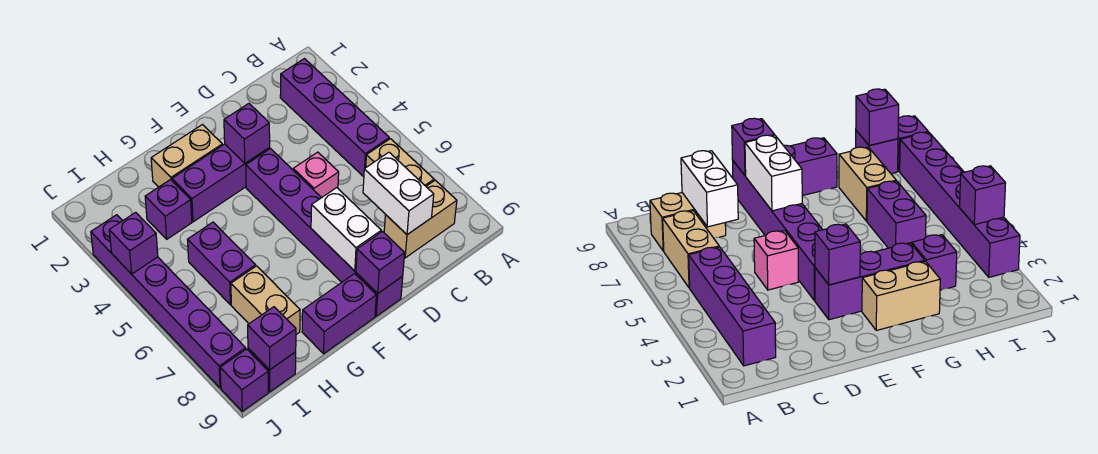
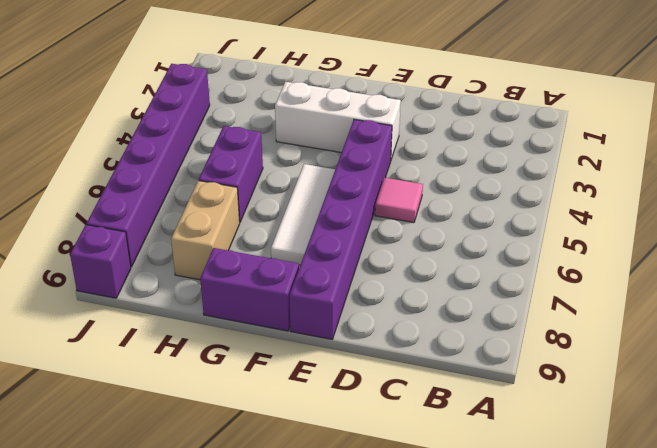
pink tile D5 level 1 -> pink brick D5 level 1
white brick E3:G3 level 1 -> purple brick E3:G3 level 1
white tile F5:F7 level 1 -> none
none -> purple brick B2:B5 level 1
none -> tan brick B6:B7 level 1
none -> tan brick B8:C8 level 1

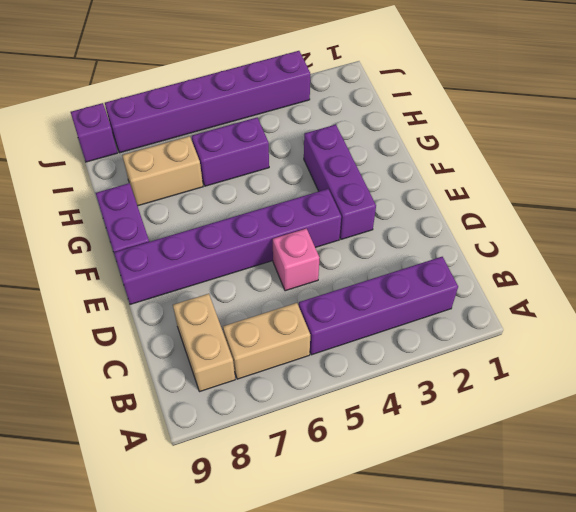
none -> tan brick F2:G2 level 1
none -> purple brick H3 level 1
none -> purple brick I9 level 1

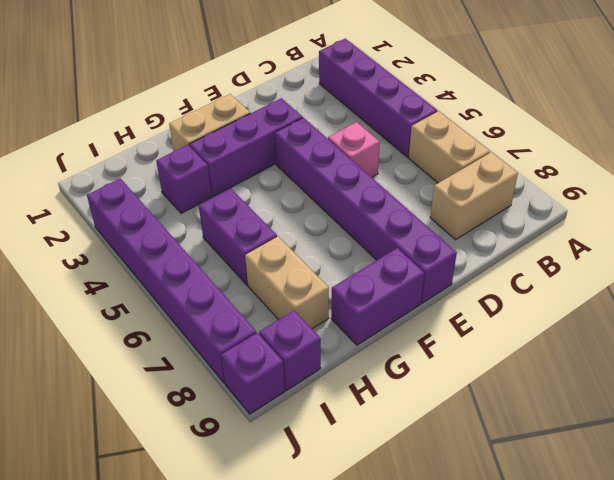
none -> white brick C7:C8 level 2
none -> purple brick E3 level 2
none -> white brick E7:E8 level 2

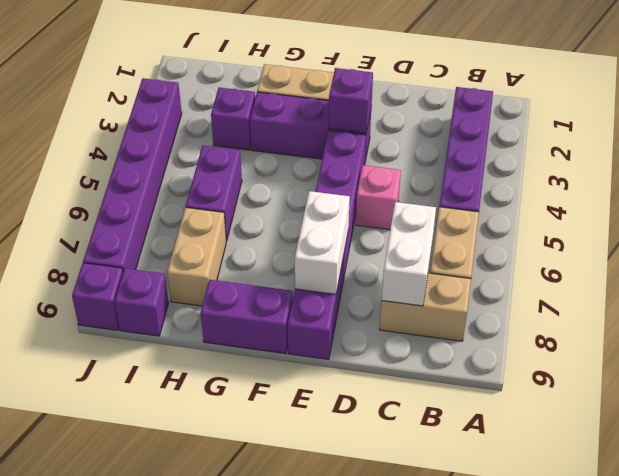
none -> purple brick E9 level 2
none -> purple brick I9 level 2
none -> purple brick J4 level 2

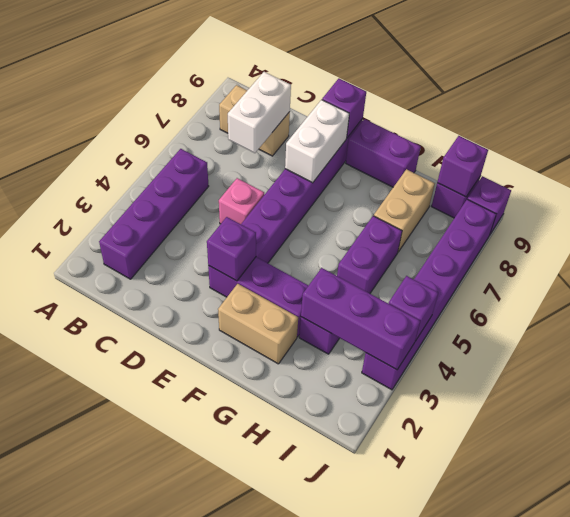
purple brick H3:J3 level 2 -> none
none -> tan brick B6:B7 level 1

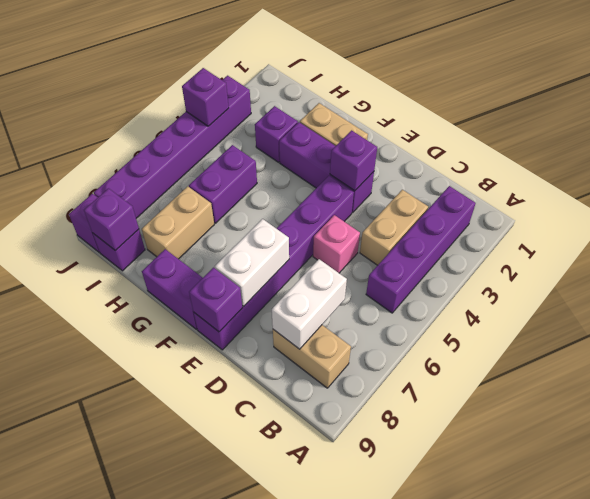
tan brick C3:C4 level 1 -> tan brick B6:B7 level 1

